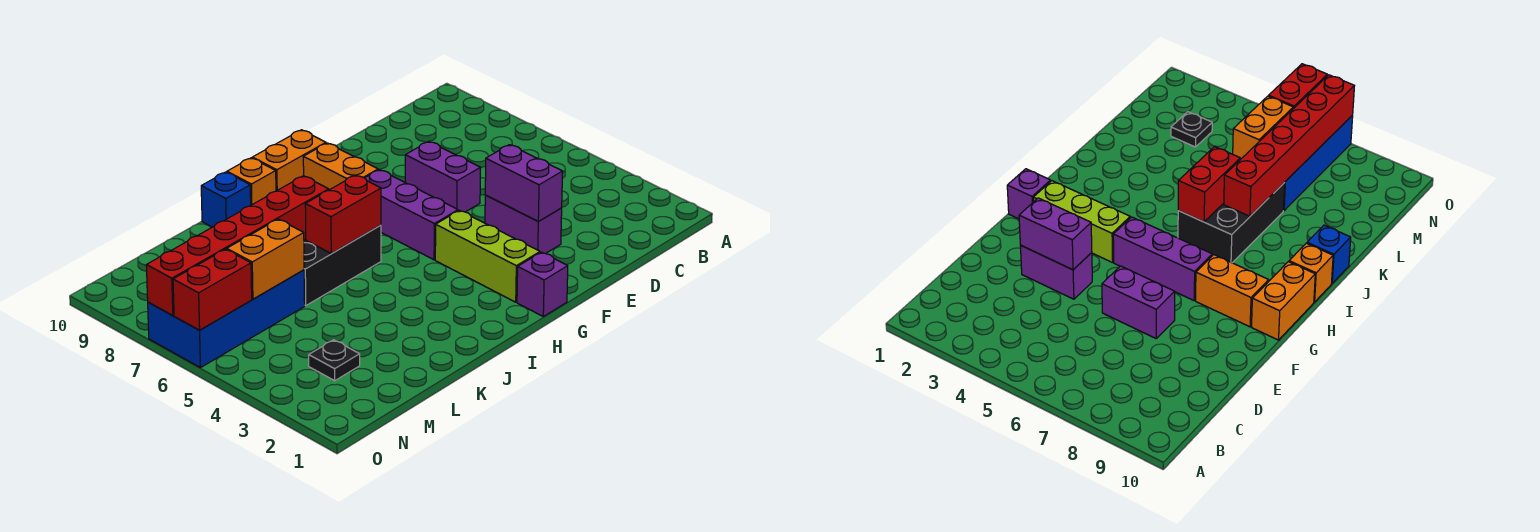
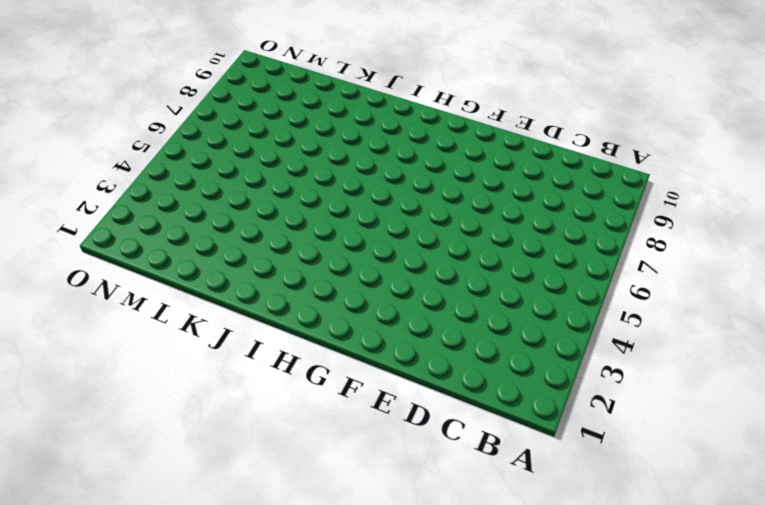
none -> purple brick E3:E4 level 1
none -> purple brick E6:E7 level 1
none -> purple brick G1 level 1

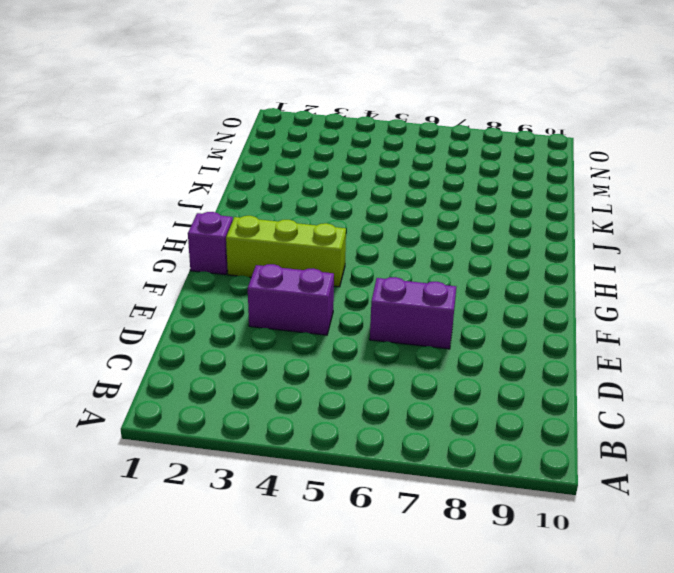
none -> purple brick G5:G7 level 1
none -> orange brick G8:G9 level 1
none -> orange brick G10:H10 level 1

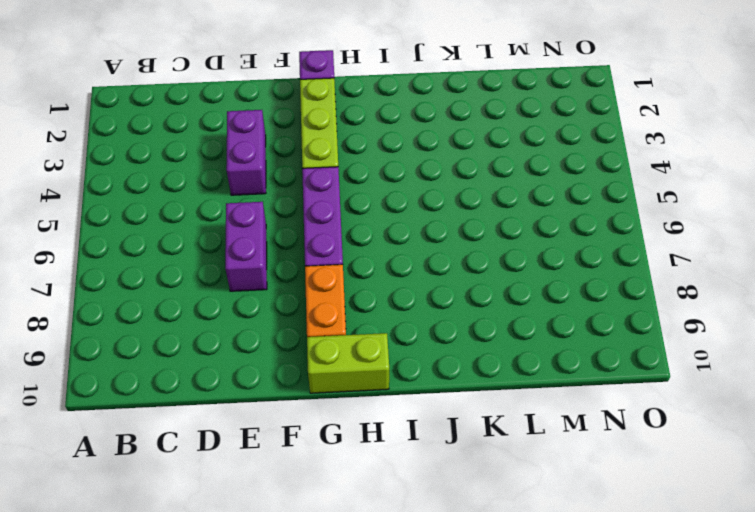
lime brick G10:H10 level 1 -> orange brick G10:H10 level 1
none -> black brick I6:K7 level 1
none -> orange brick I10 level 1
none -> blue brick J10 level 1

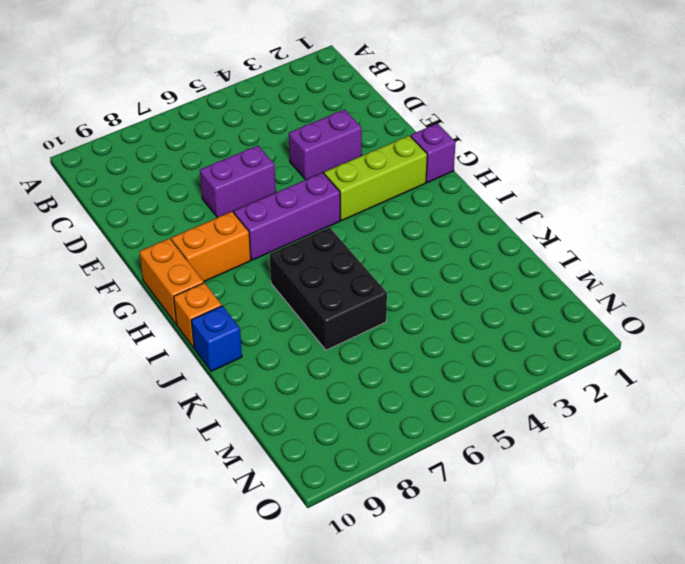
none -> blue brick L6:O7 level 1
none -> black plate M3 level 1
none -> purple brick E3:E4 level 2

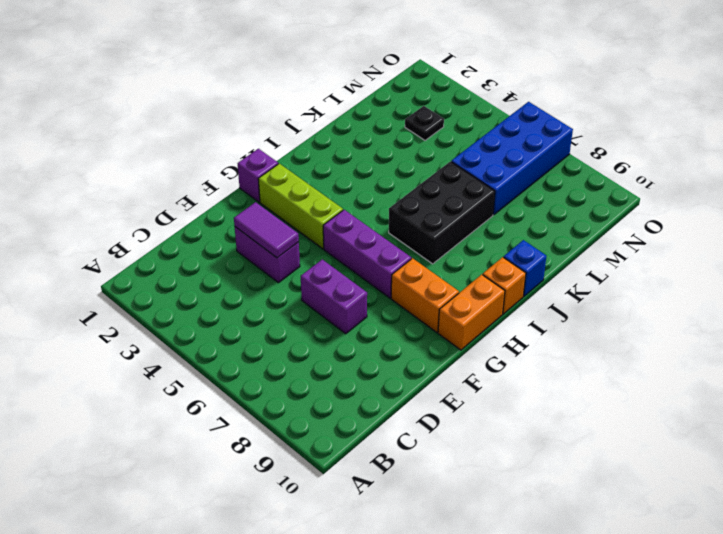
purple tile E3:E4 level 2 -> purple brick E3:E4 level 2
none -> red brick I6:J6 level 2
none -> red brick J7:O7 level 2
none -> orange brick L6:M6 level 2

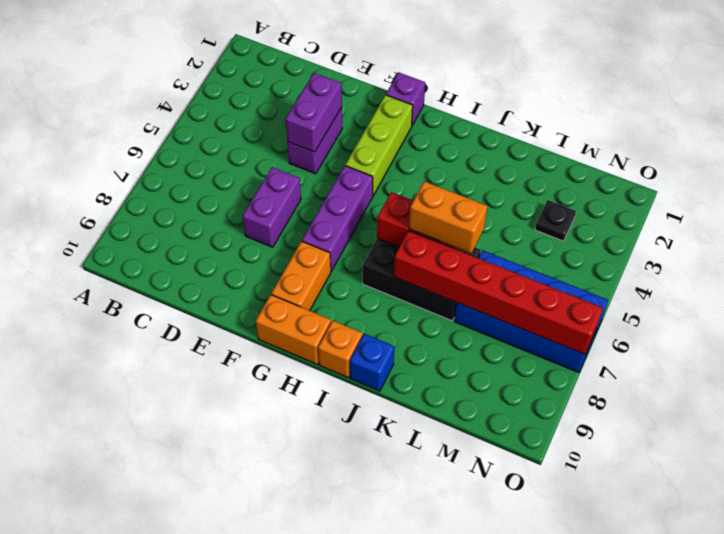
orange brick J6:K6 level 3 -> orange brick L6:M6 level 2
none -> red brick N6:O6 level 2

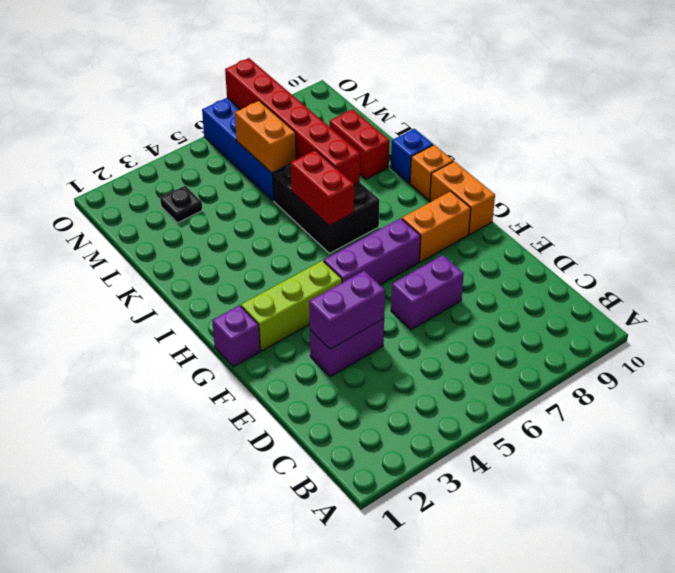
red brick K9:L9 level 1 -> red brick N6:O6 level 2

